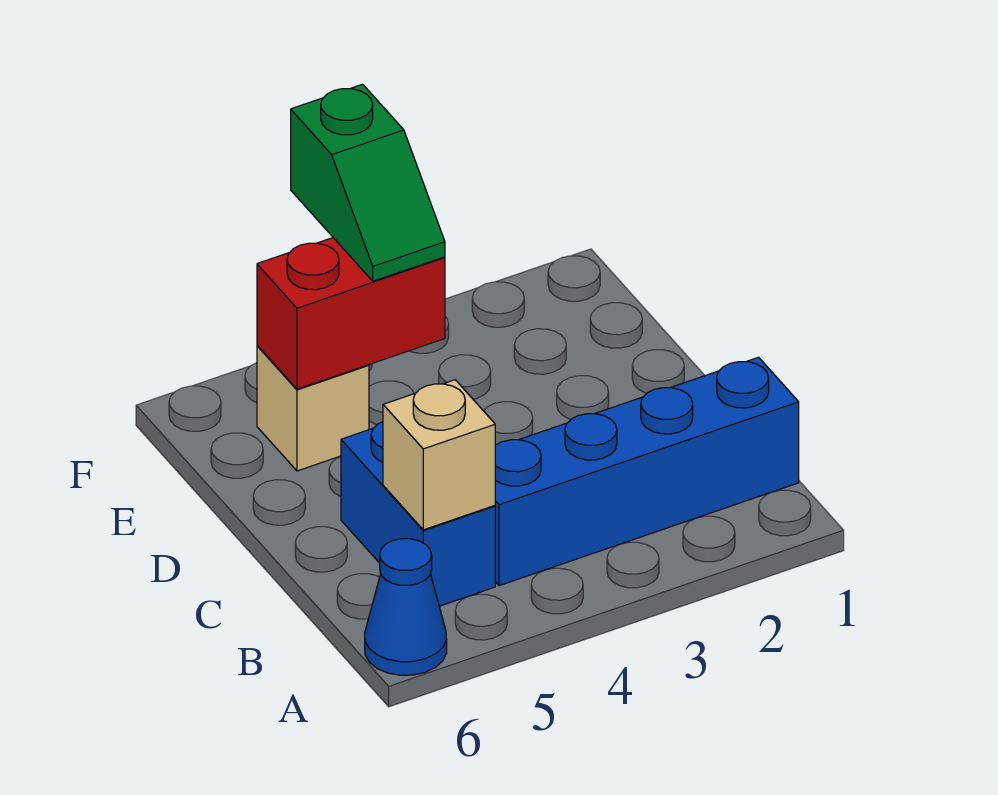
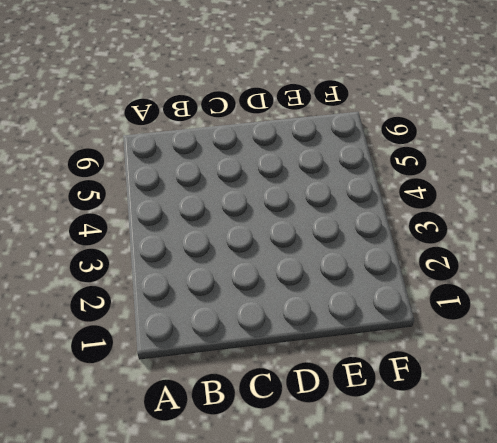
none -> blue cone A6 level 1
none -> blue brick B1:B4 level 1

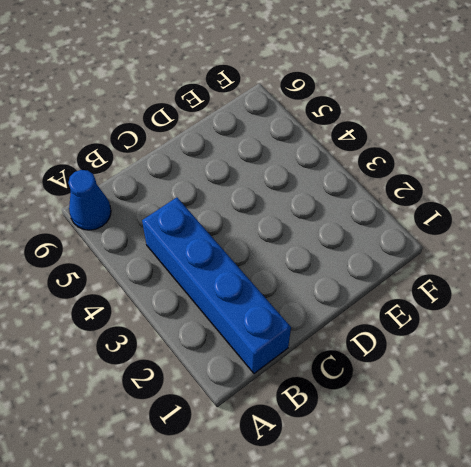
none -> blue brick B5:C5 level 1
none -> tan brick E5 level 1

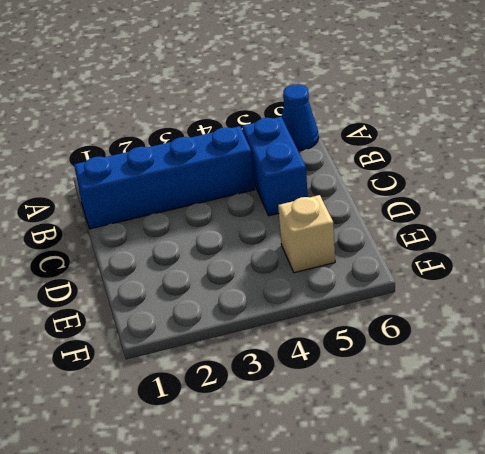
none -> tan brick B5 level 2
none -> red brick E4:E5 level 2

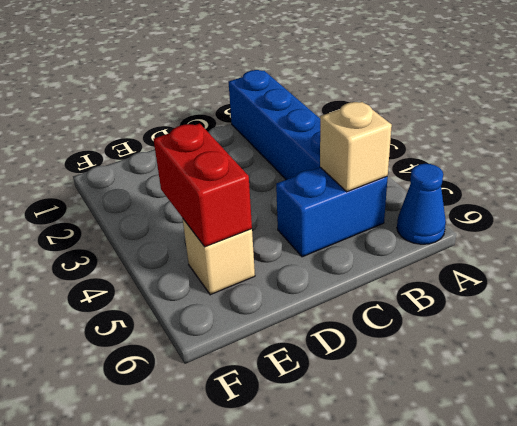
none -> green slope E4:F4 level 3 top F

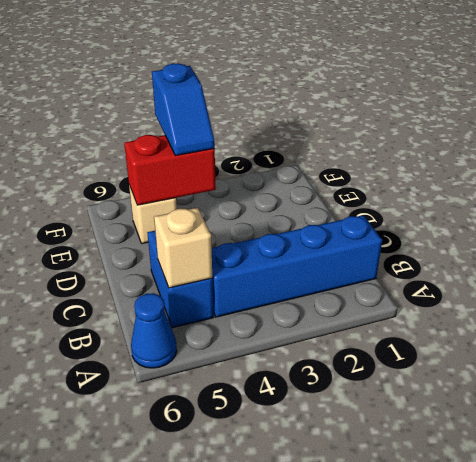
blue slope E4:F4 level 3 top F -> green slope E4:F4 level 3 top F

